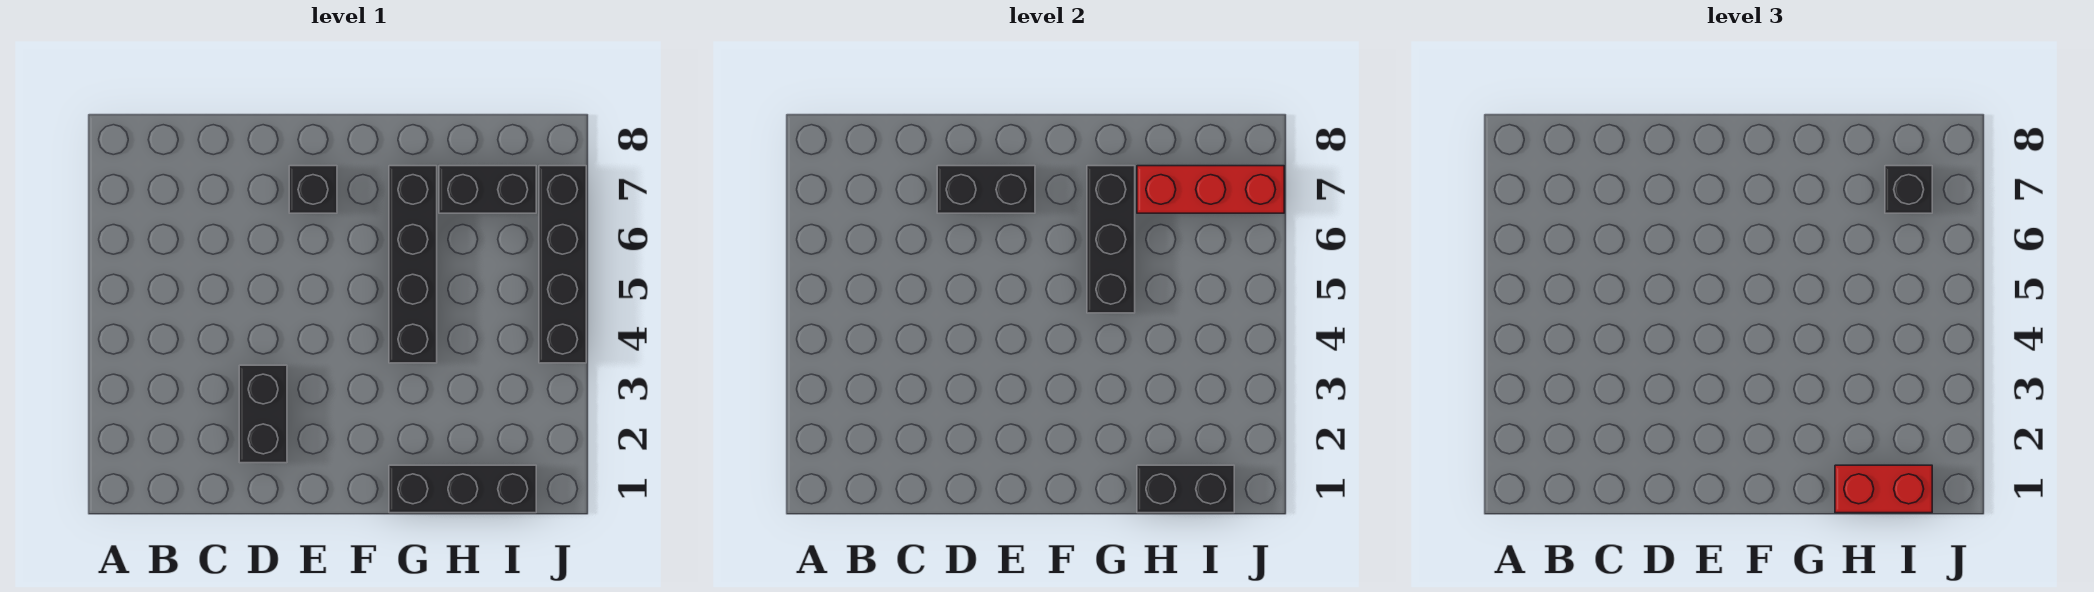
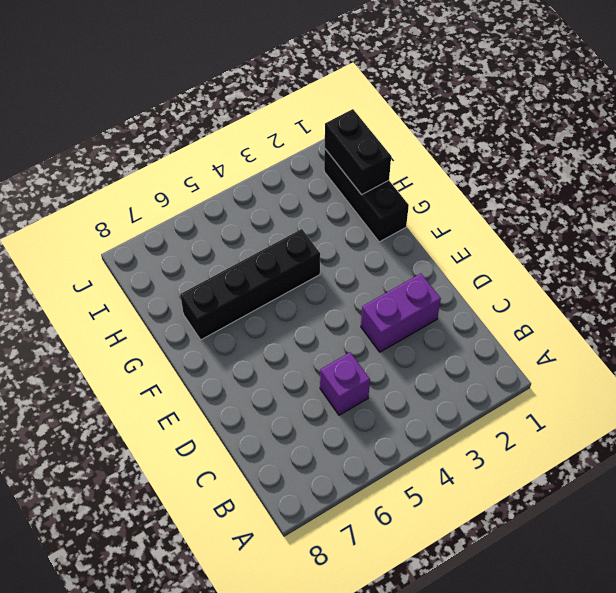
purple brick C5 level 1 -> none
purple brick D2:D3 level 1 -> black brick D2:D3 level 1
none -> black brick E7 level 1
none -> black brick H7:I7 level 1
none -> black brick J4:J7 level 1

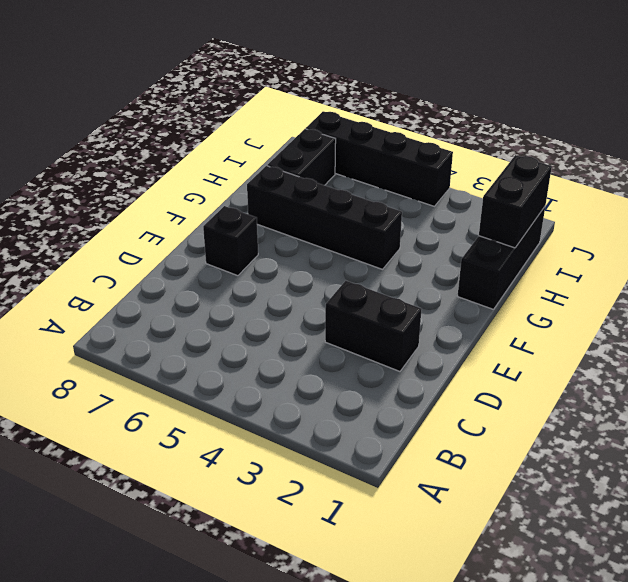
none -> black brick D7:E7 level 2
none -> black brick G5:G7 level 2
none -> red brick H7:J7 level 2

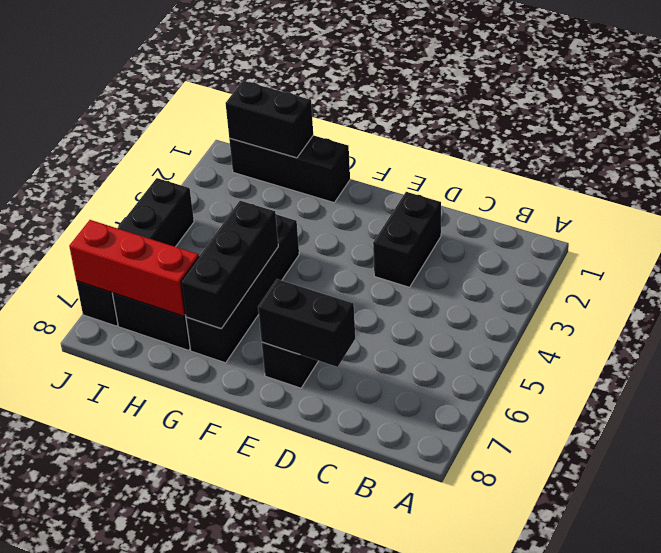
none -> red brick H1:I1 level 3
none -> black brick I7 level 3

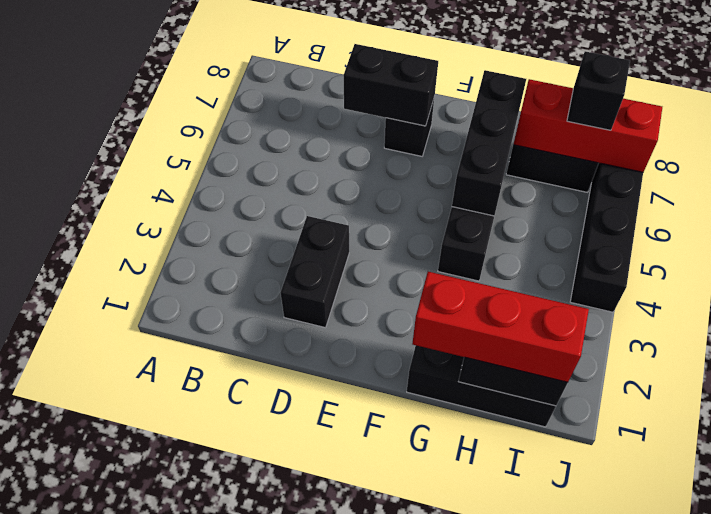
red brick G1:I1 level 3 -> red brick H1:I1 level 3

